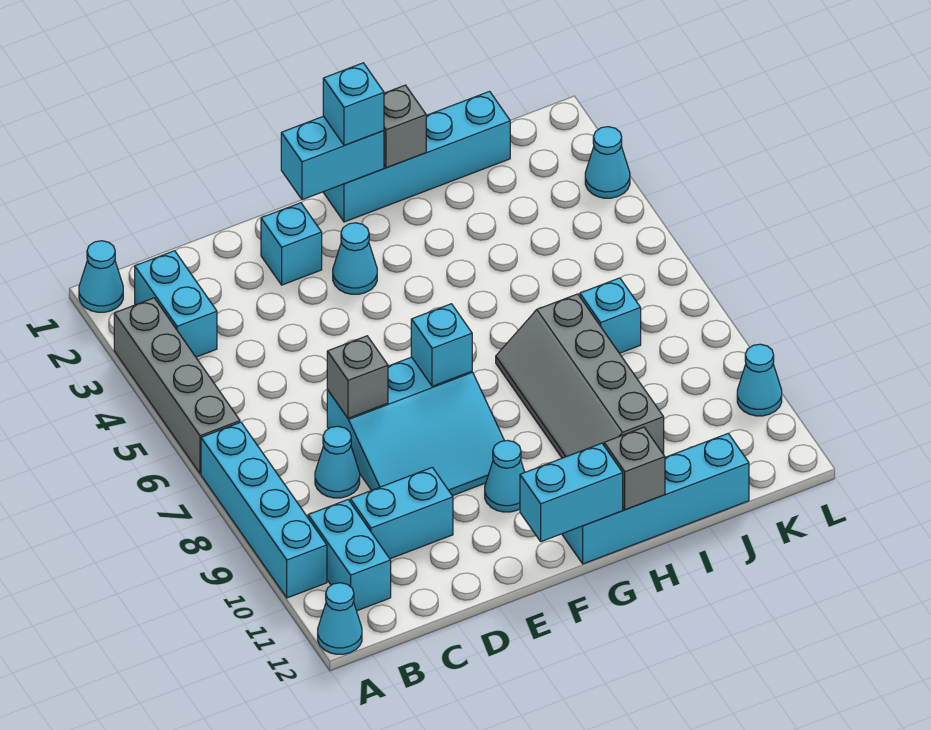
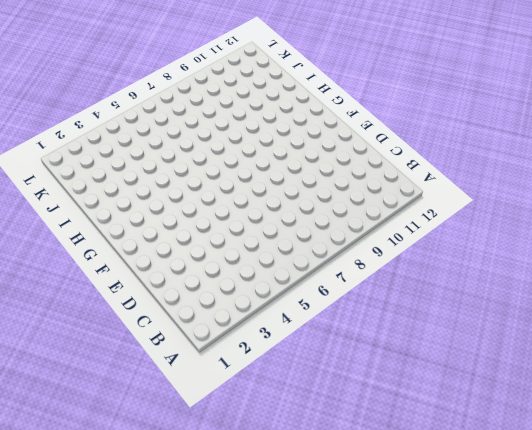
none -> cyan cone A1 level 1
none -> grey brick A3:A6 level 1
none -> cyan brick A7:A10 level 1

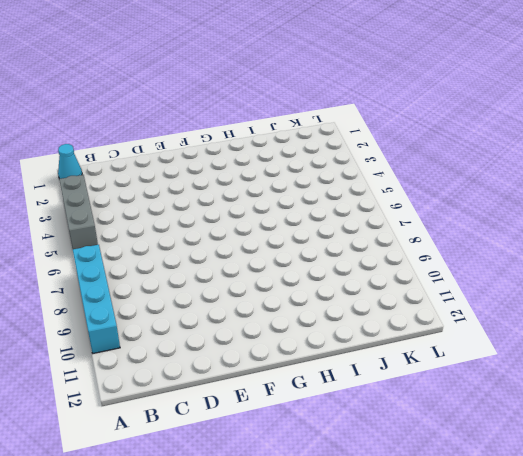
grey brick A3:A5 level 1 -> grey brick A3:A6 level 1
none -> cyan cone A12 level 1
none -> cyan brick B2:B3 level 1
none -> cyan brick B10:B11 level 1

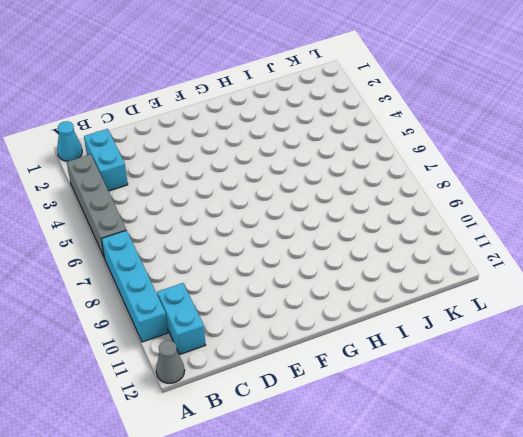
grey cone A12 level 1 -> cyan cone A12 level 1
none -> cyan cone C8 level 1
none -> cyan brick C10:D10 level 1
none -> cyan slope D7:F9 level 1 top 7

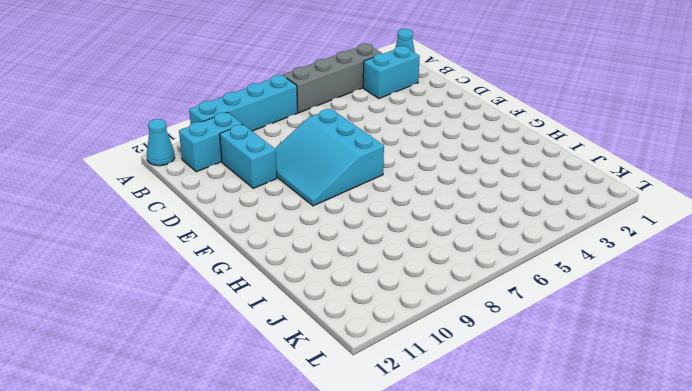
none -> cyan cone C8 level 1
none -> cyan brick E2 level 1
none -> cyan cone F3 level 1

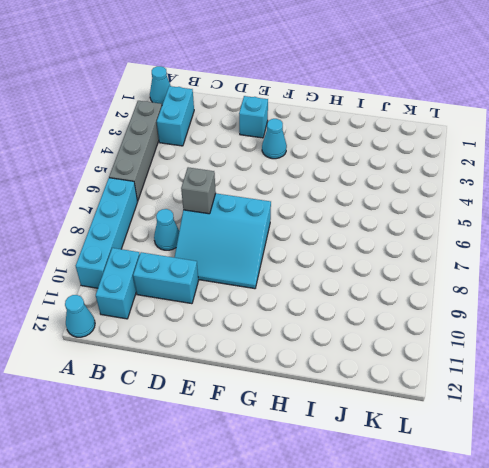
none -> cyan cone F10 level 1
none -> cyan brick G1:J1 level 1
none -> cyan brick G12:J12 level 1

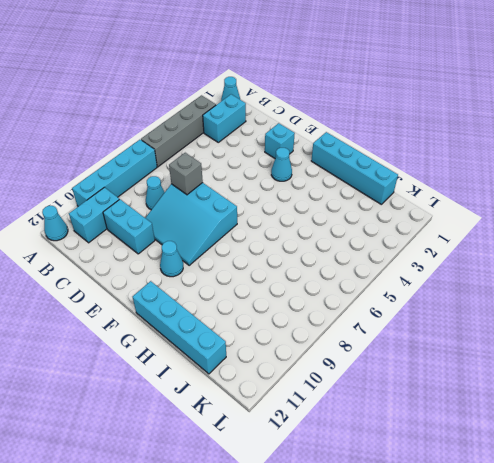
none -> grey slope H7:I10 level 1 top I
none -> cyan brick J7 level 1
none -> cyan cone L3 level 1

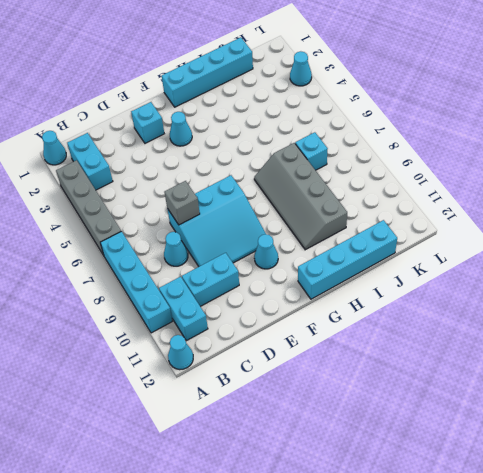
none -> cyan cone L10 level 1
none -> cyan brick F1:G1 level 2
none -> cyan brick F7 level 2

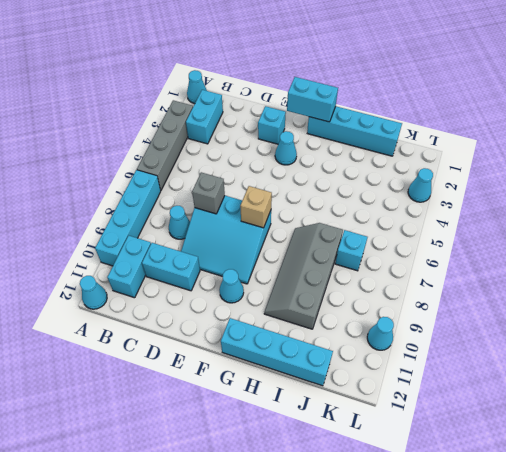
tan brick F7 level 2 -> cyan brick F7 level 2
none -> cyan brick F12:G12 level 2
none -> grey brick H1 level 2
none -> grey brick H12 level 2

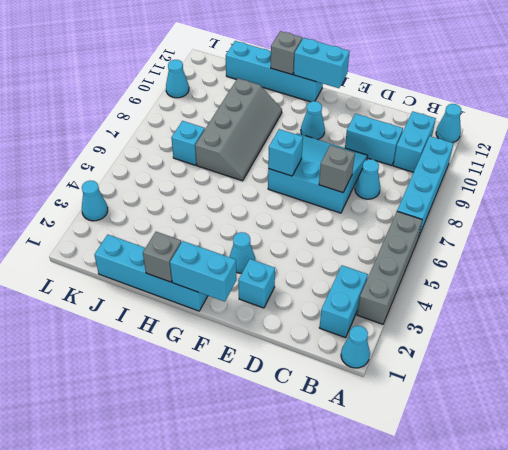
none -> cyan brick G1 level 3

